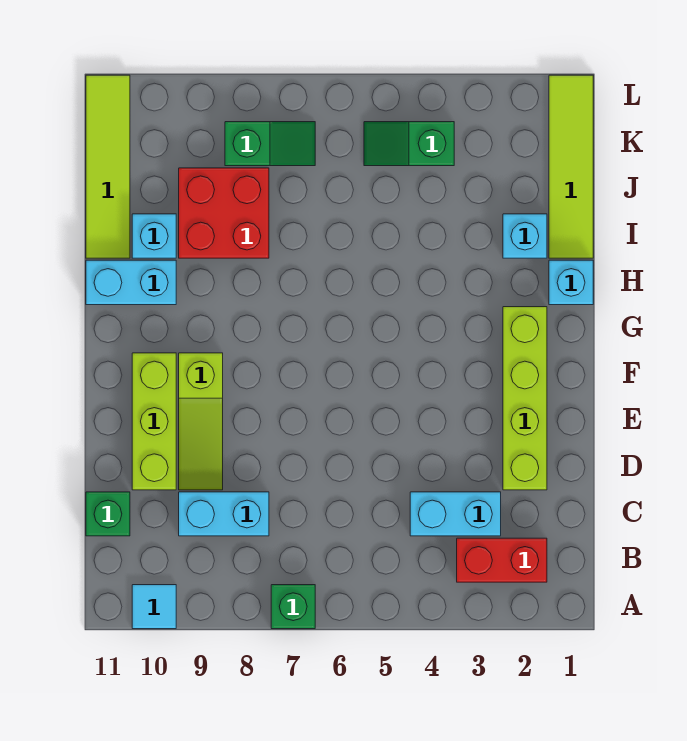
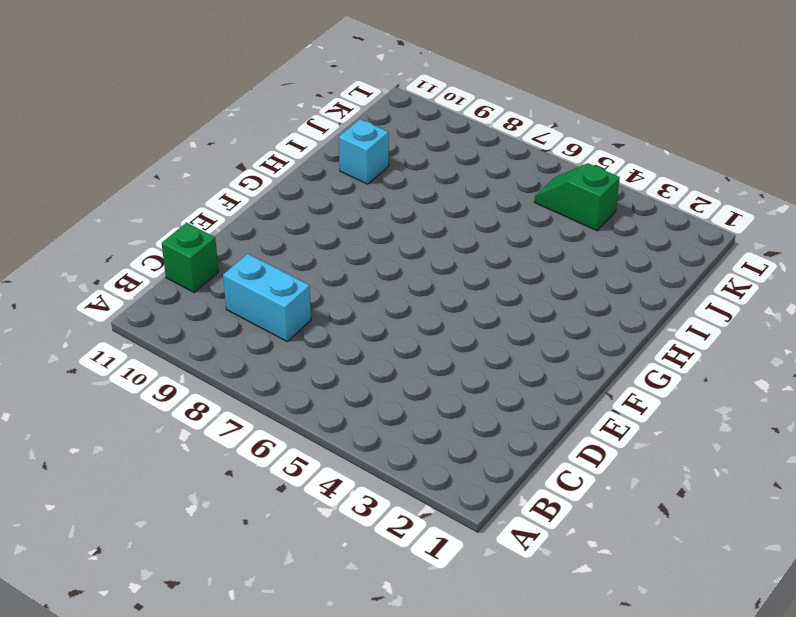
none -> green brick A7 level 1
none -> cyan tile A10 level 1
none -> red brick B2:B3 level 1

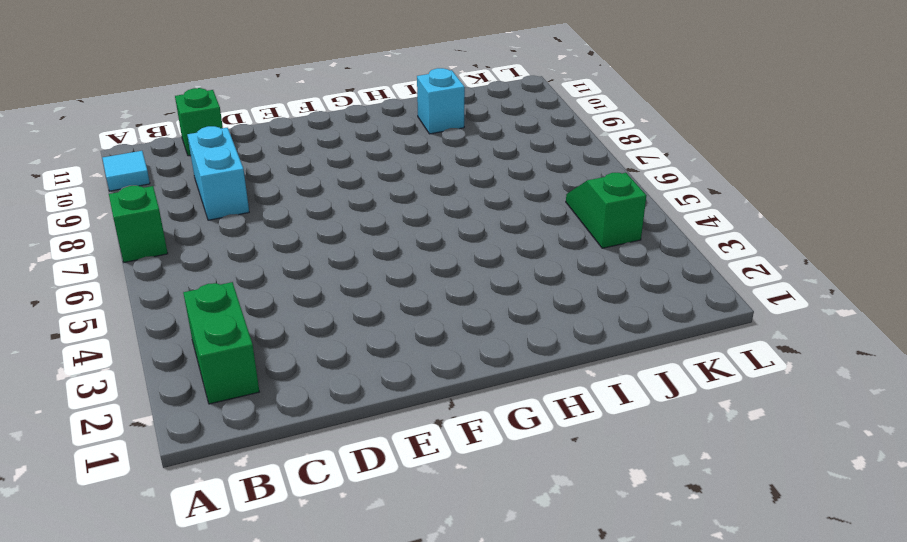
green brick B2:B3 level 1 -> red brick B2:B3 level 1
none -> cyan brick C3:C4 level 1
none -> lime brick D2:G2 level 1
none -> lime slope D9:F9 level 1 top F

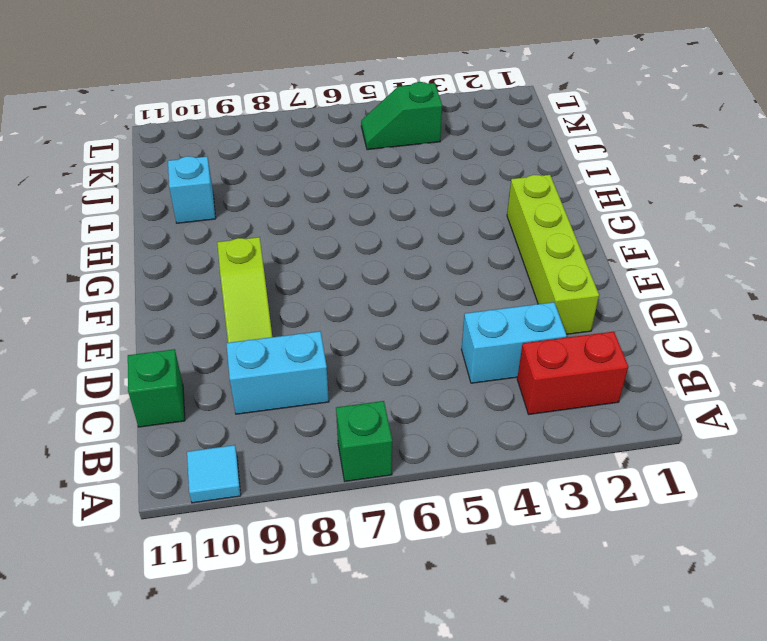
none -> lime brick D10:F10 level 1
none -> cyan brick H1 level 1
none -> cyan brick H10:H11 level 1

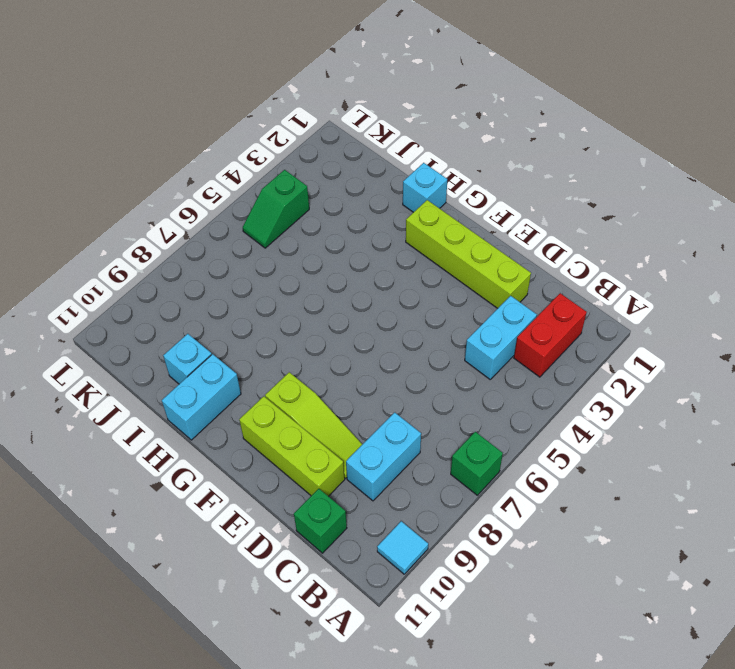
none -> lime tile I1:L1 level 1
none -> cyan brick I2 level 1
none -> red brick I8:J9 level 1

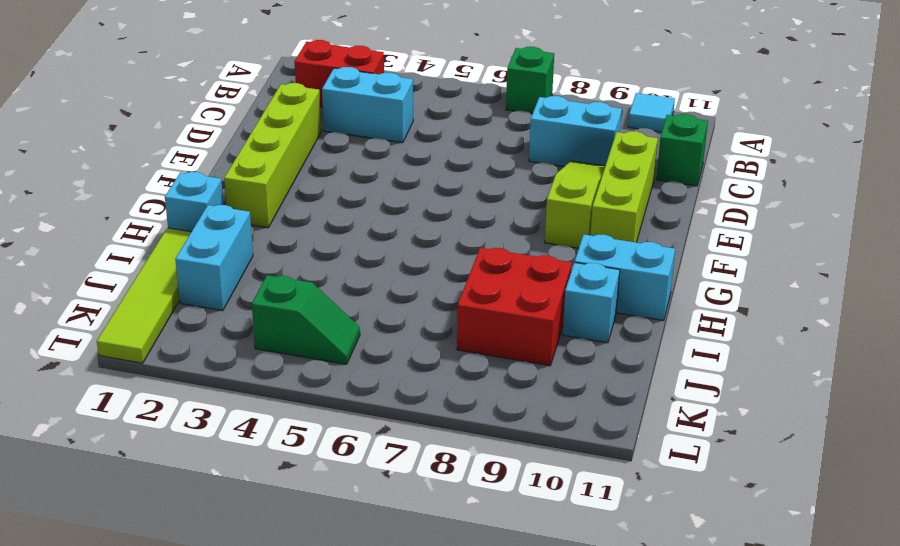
cyan brick I2:J2 level 1 -> cyan brick I2 level 1
none -> lime tile I11:L11 level 1
none -> green slope K7:K8 level 1 top 8

